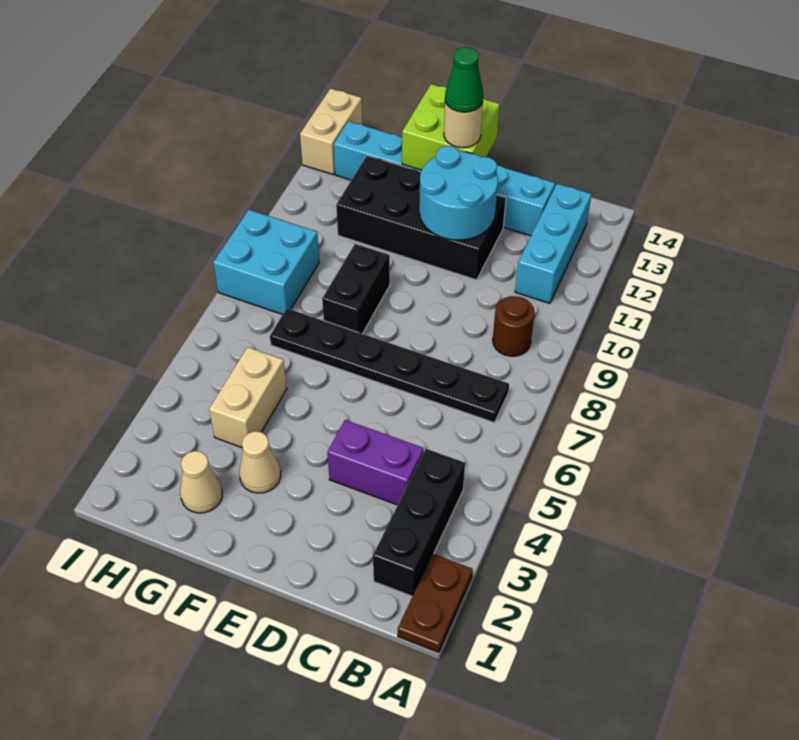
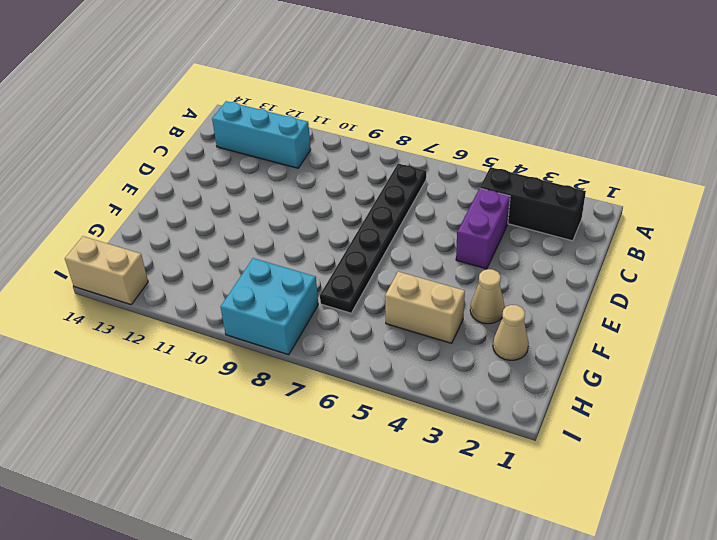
none -> brown plate A1:A2 level 1
none -> brown round brick B9 level 1
none -> cyan brick C13:H13 level 1

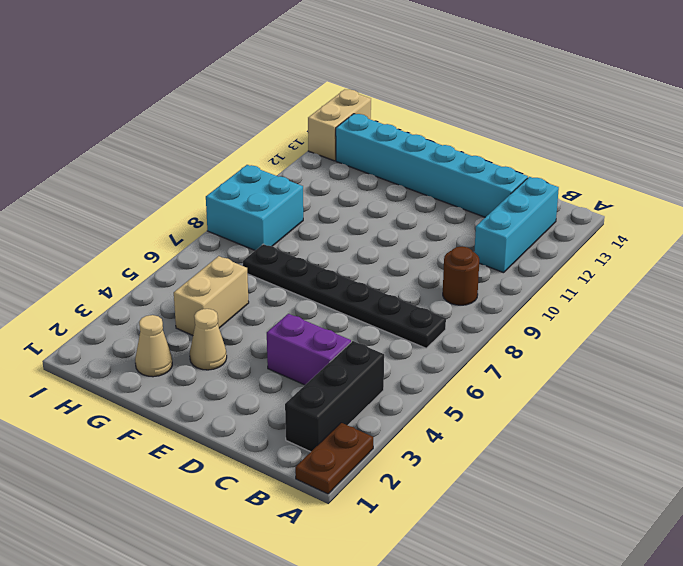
none -> black brick D11:G12 level 1
none -> black brick F8:F9 level 1
none -> cyan round brick D11:E12 level 2

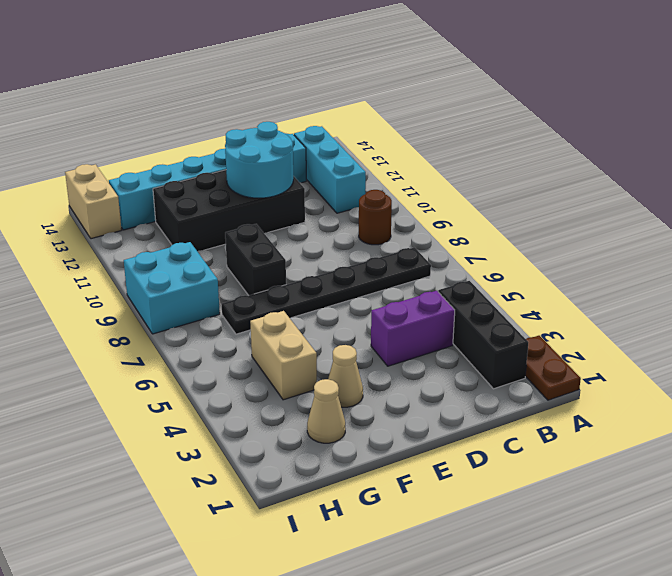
none -> lime brick E13:F14 level 2
none -> tan round brick E13 level 3
none -> green cone E13 level 4

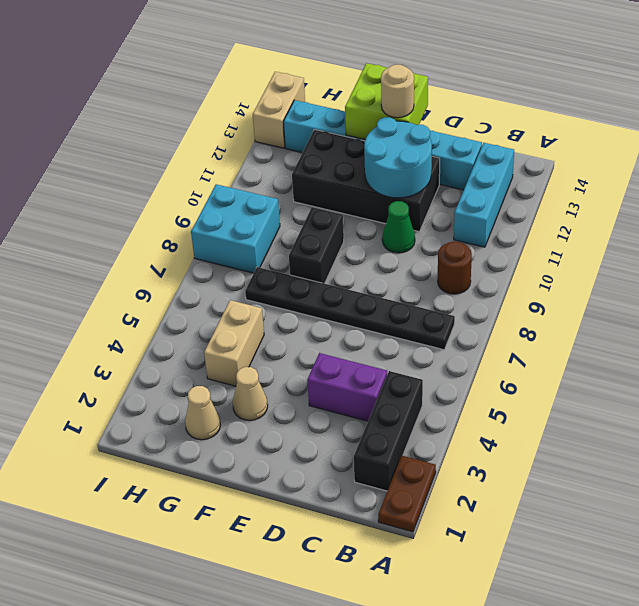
green cone D10 level 1 -> green cone E13 level 4

